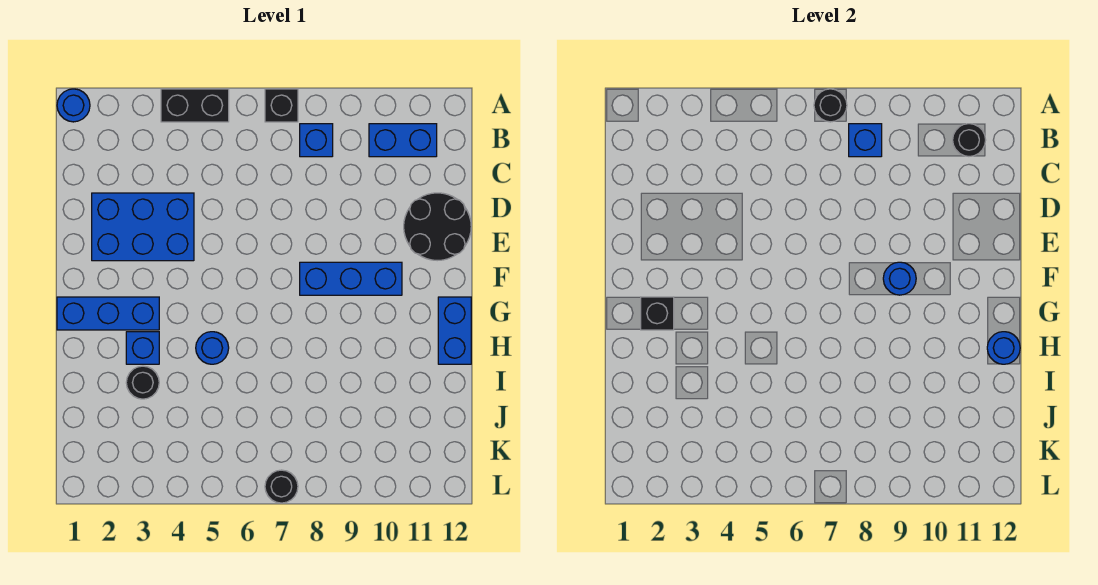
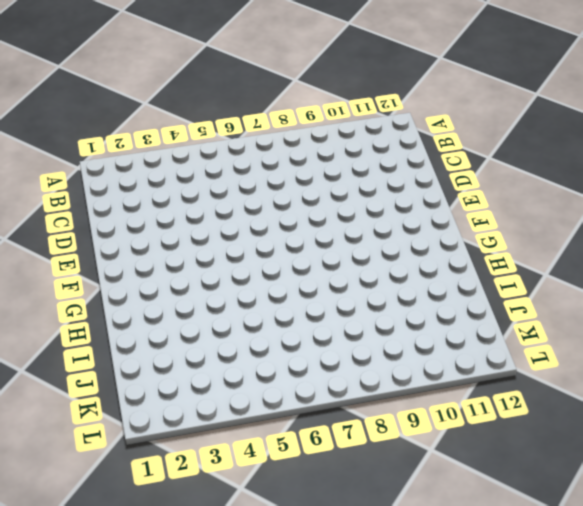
none -> blue round brick A1 level 1
none -> black brick A4:A5 level 1
none -> black brick A7 level 1

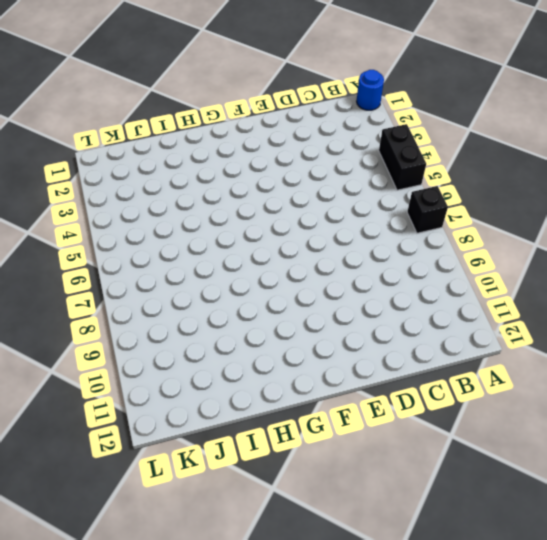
none -> blue brick B8 level 1
none -> blue brick B10:B11 level 1
none -> blue brick D2:E4 level 1

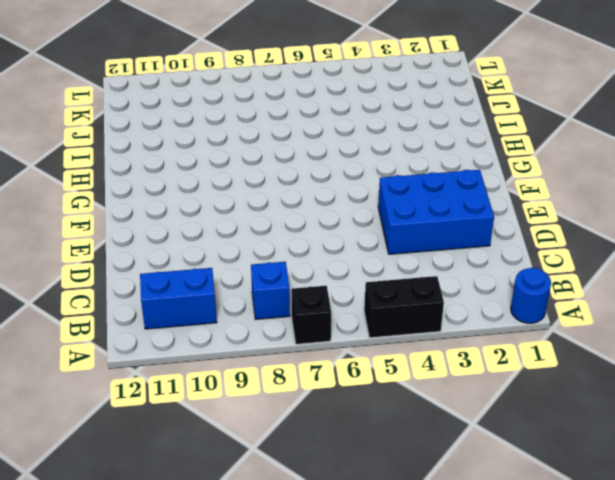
none -> black round brick D11:E12 level 1
none -> blue brick F8:F10 level 1
none -> blue brick G1:G3 level 1

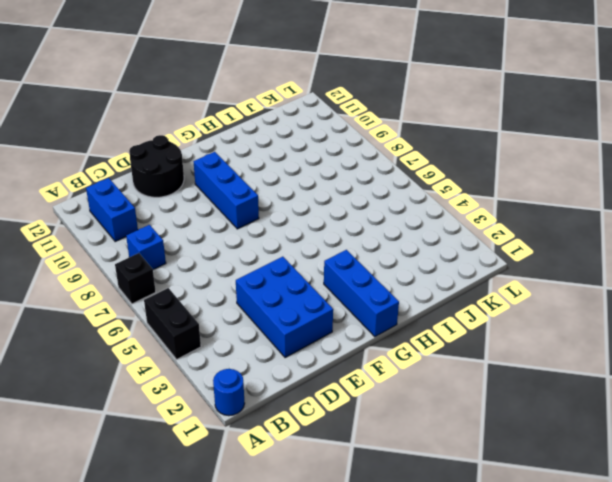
none -> blue brick G12:H12 level 1
none -> blue brick H3 level 1
none -> blue round brick H5 level 1

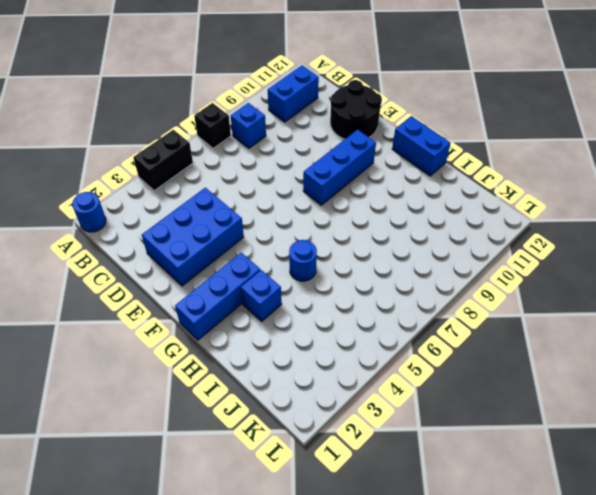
none -> black round brick I3 level 1
none -> black round brick L7 level 1
none -> black round brick A7 level 2

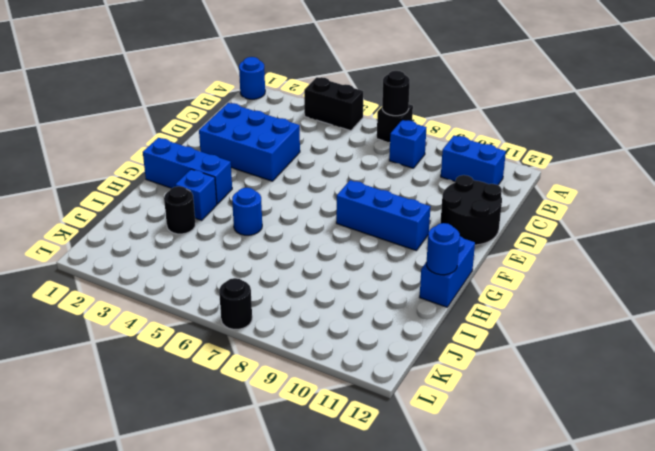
none -> blue brick B8 level 2
none -> black round brick B11 level 2
none -> blue round brick F9 level 2

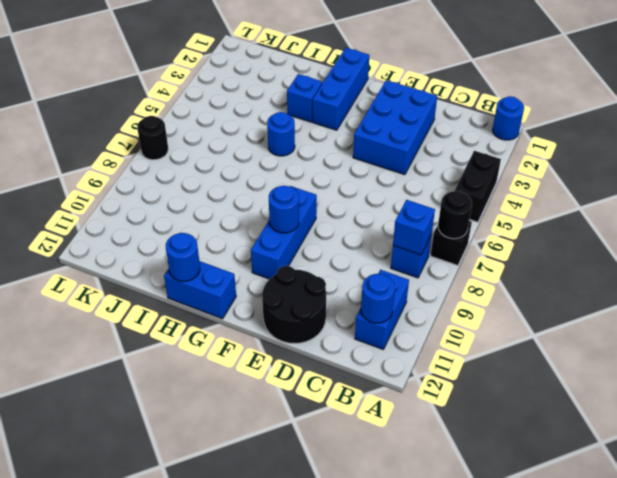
blue round brick B11 level 2 -> black round brick B11 level 2
none -> black round brick I3 level 1
none -> black brick G2 level 2

